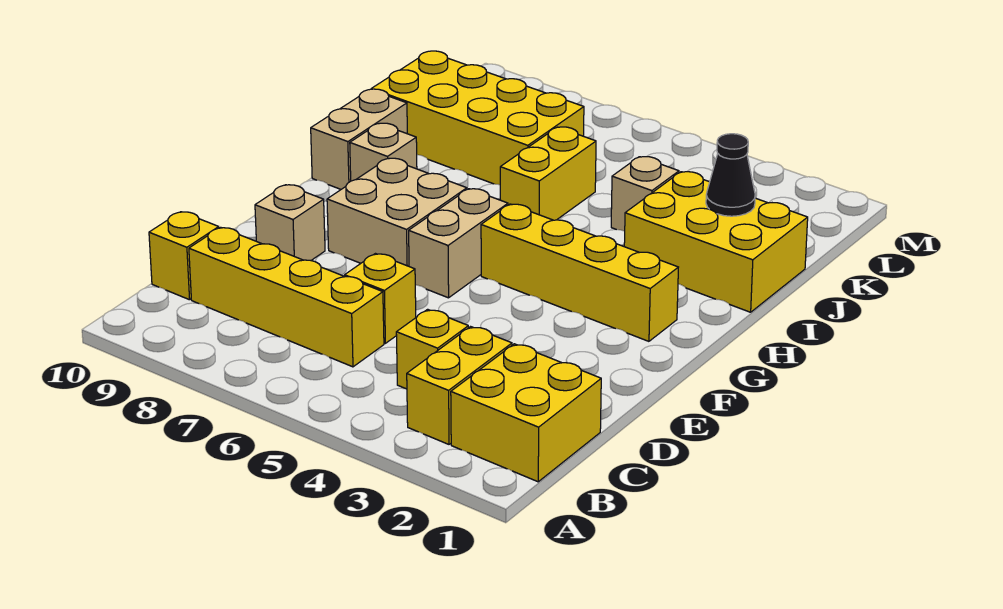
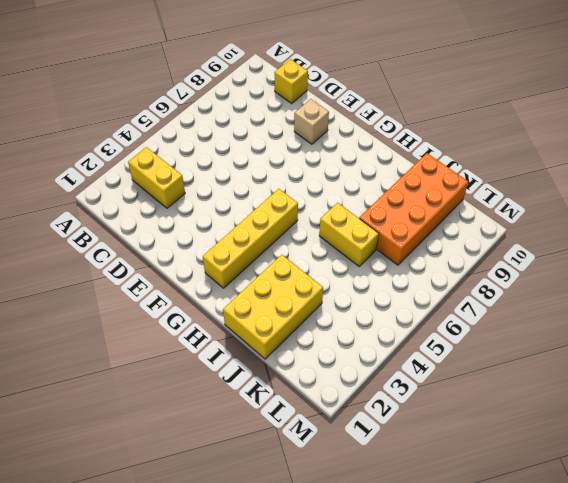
orange brick J7:K10 level 1 -> yellow brick J7:K10 level 1
none -> yellow brick B1:C2 level 1
none -> yellow brick C4 level 1
none -> yellow brick C6:C9 level 1

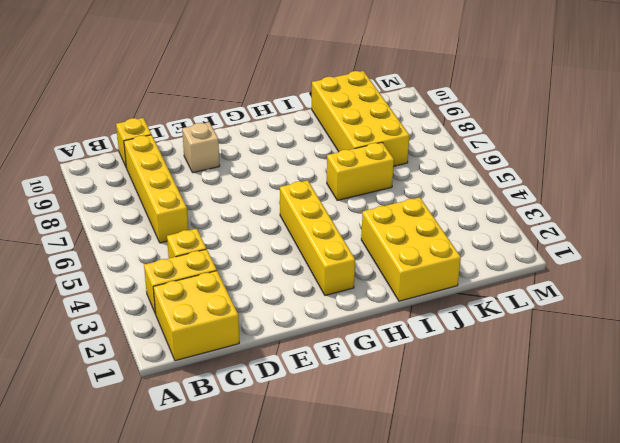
none -> yellow brick D6 level 1
none -> tan brick F6:G6 level 1
none -> tan brick F7:G8 level 1

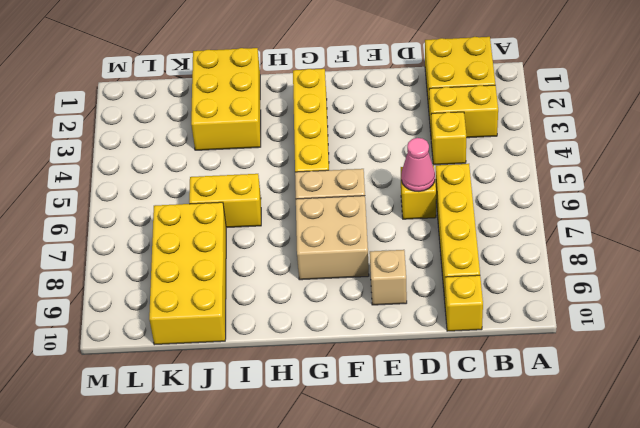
pink cone D6 level 2 -> none
none -> tan brick H9 level 1
none -> tan brick H10:I10 level 1
none -> tan brick J4 level 1

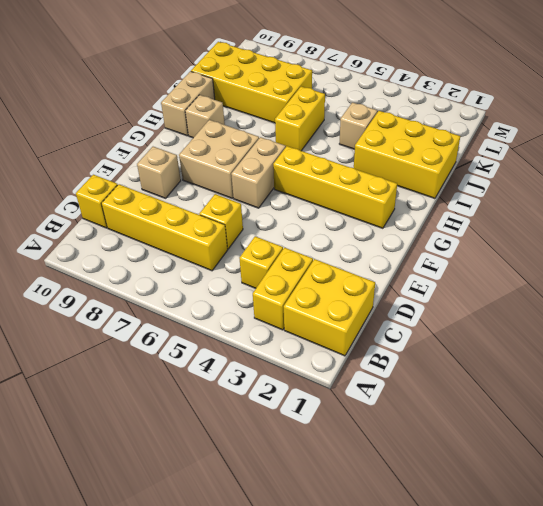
none -> black cone J2 level 2

